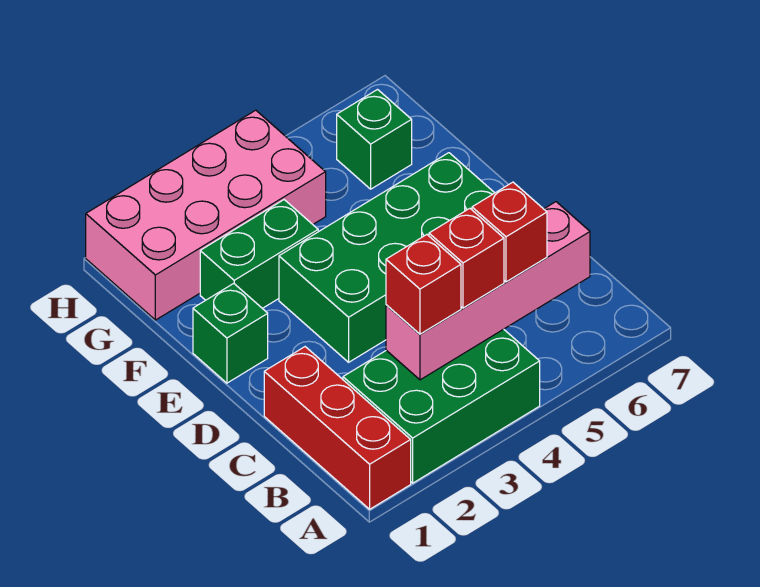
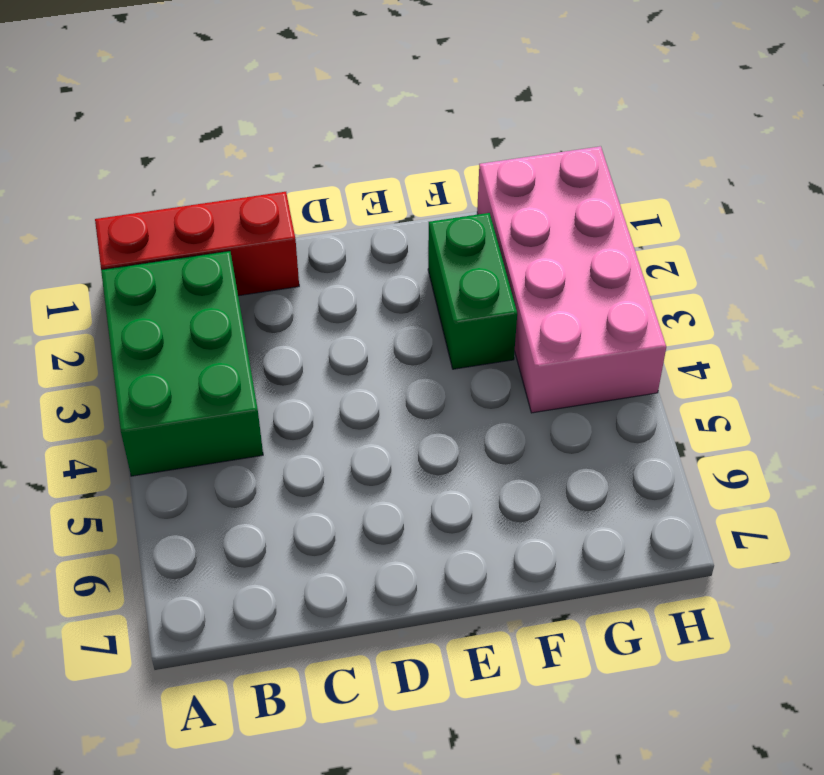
none -> green brick D3:E6 level 1
none -> green brick E1 level 1

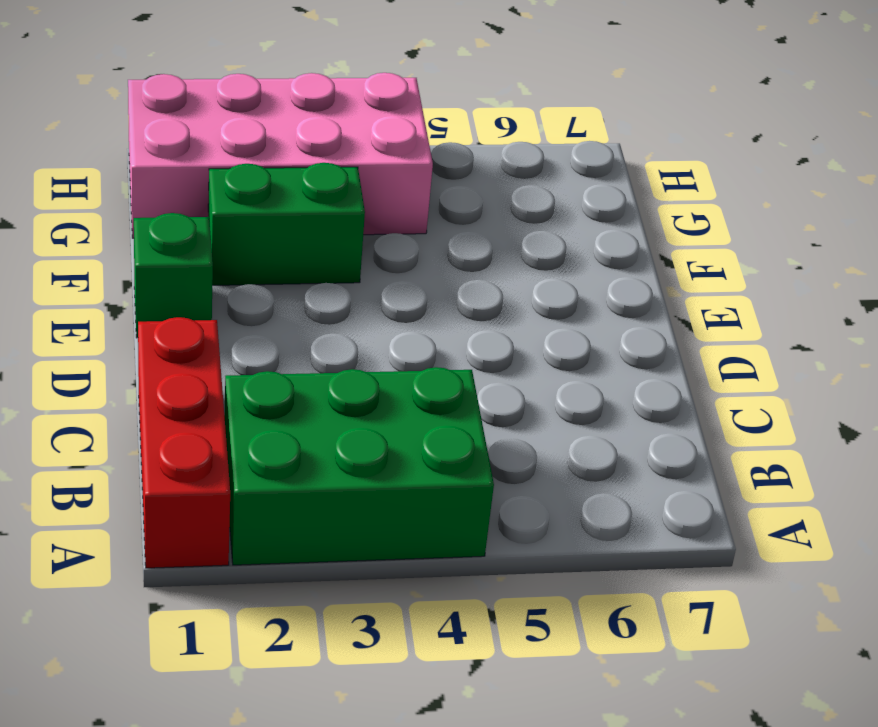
none -> green brick D3:E6 level 1
none -> green brick G6 level 1

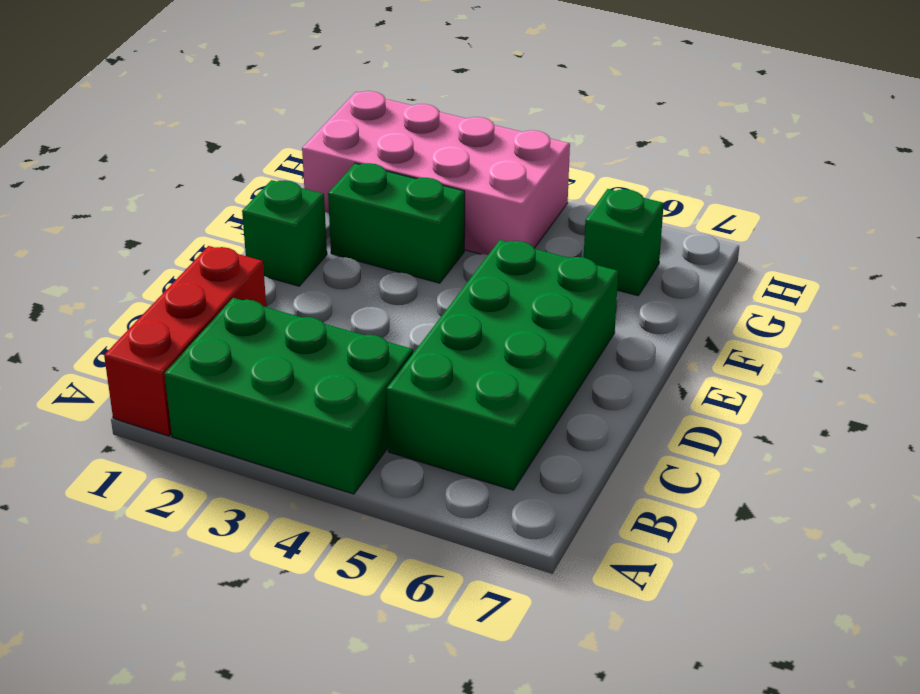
green brick B5:E6 level 1 -> green brick D3:E6 level 1
none -> pink brick B3:B6 level 2
none -> red brick B3 level 3

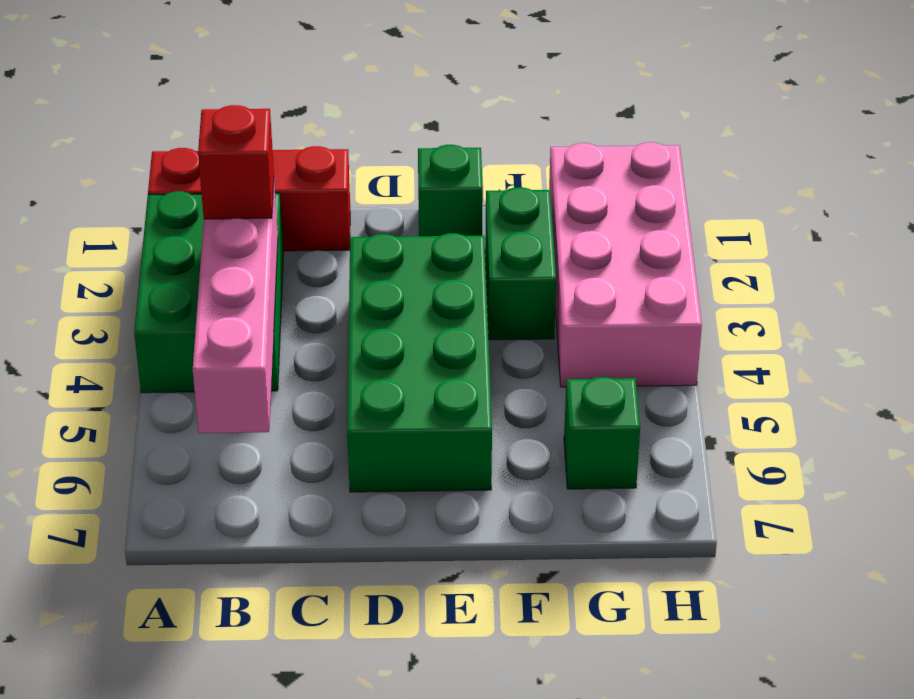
none -> red brick B4 level 3
none -> red brick B5 level 3

